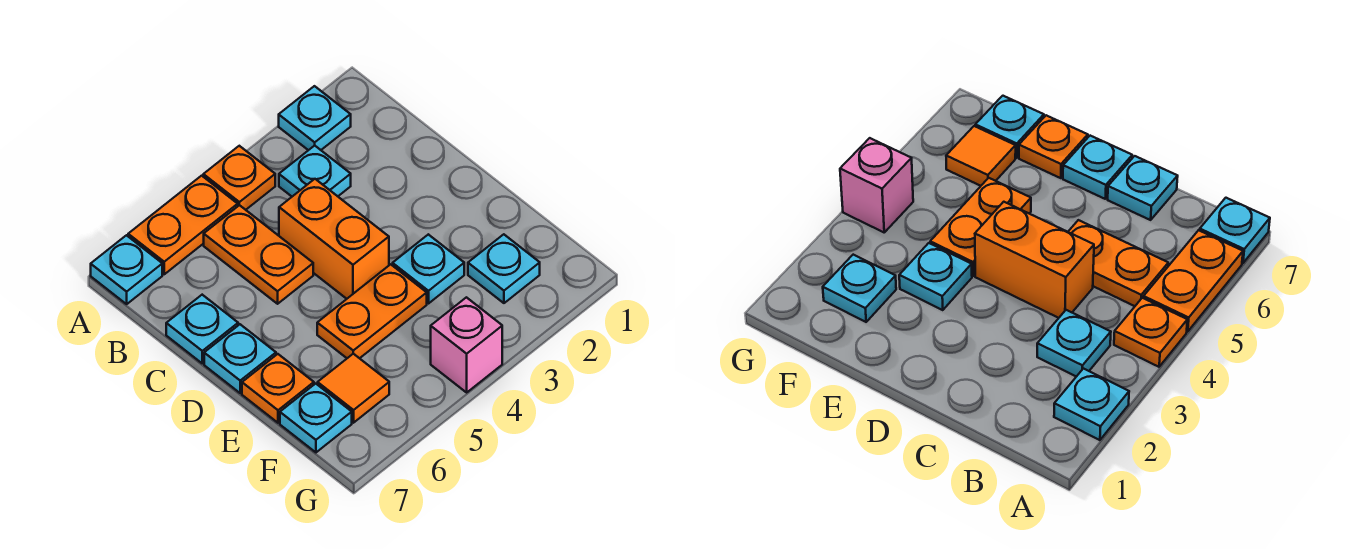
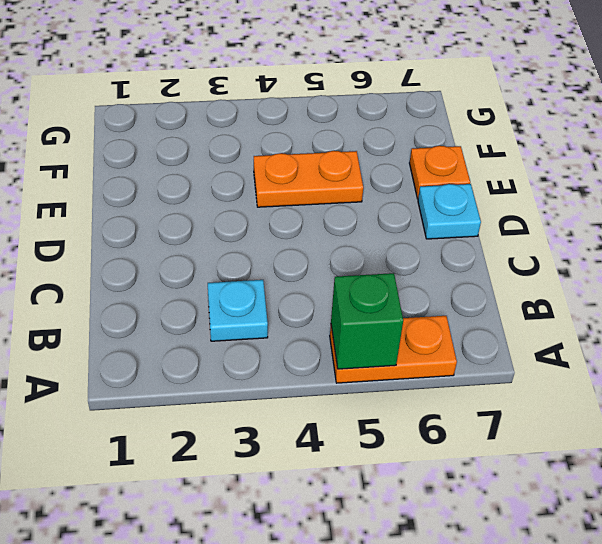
green brick A5 level 2 -> none
none -> cyan plate A2 level 1
none -> orange plate A4 level 1
none -> cyan plate A7 level 1

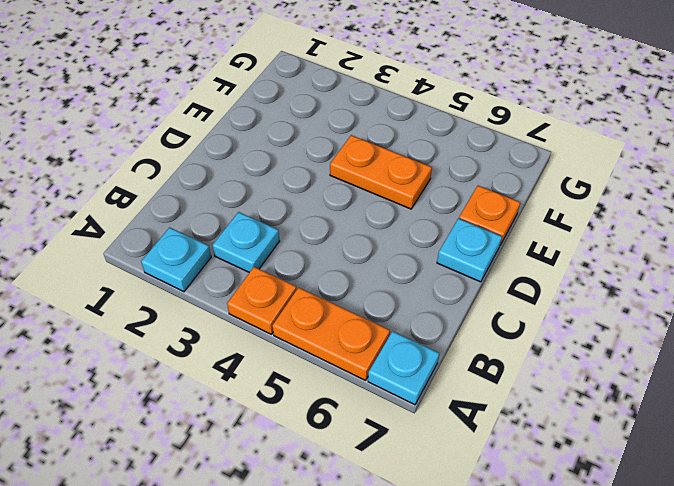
none -> orange plate B5:C5 level 1
none -> orange brick C4:D4 level 1
none -> cyan plate C7 level 1

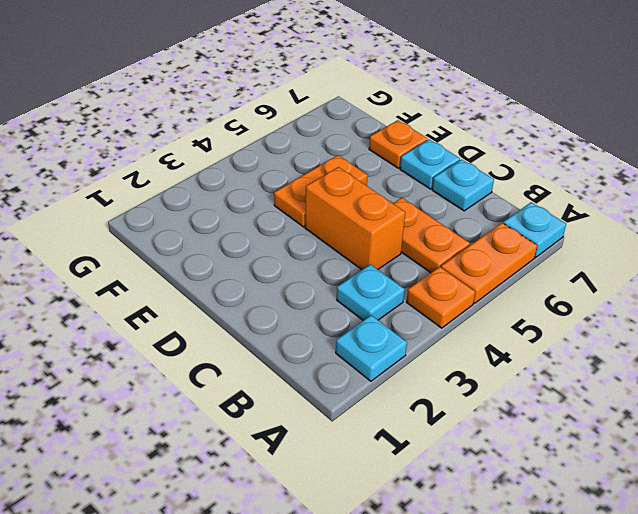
none -> cyan plate E3 level 1
none -> cyan plate F2 level 1
none -> orange tile F6 level 1

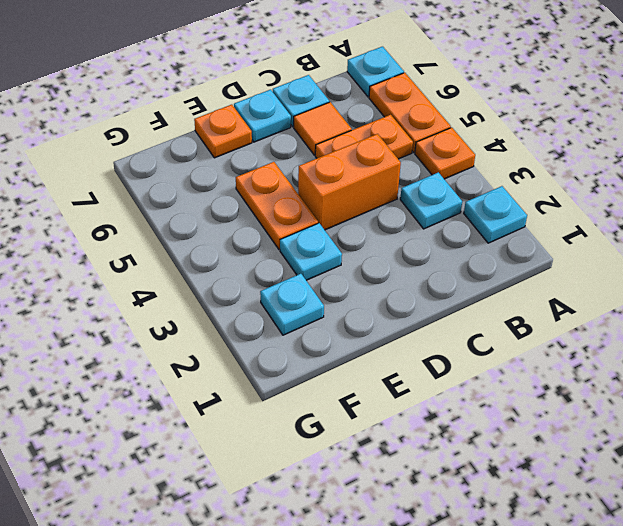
orange tile C6 level 1 -> orange tile F6 level 1
none -> cyan plate F7 level 1
none -> pink brick G4 level 1

